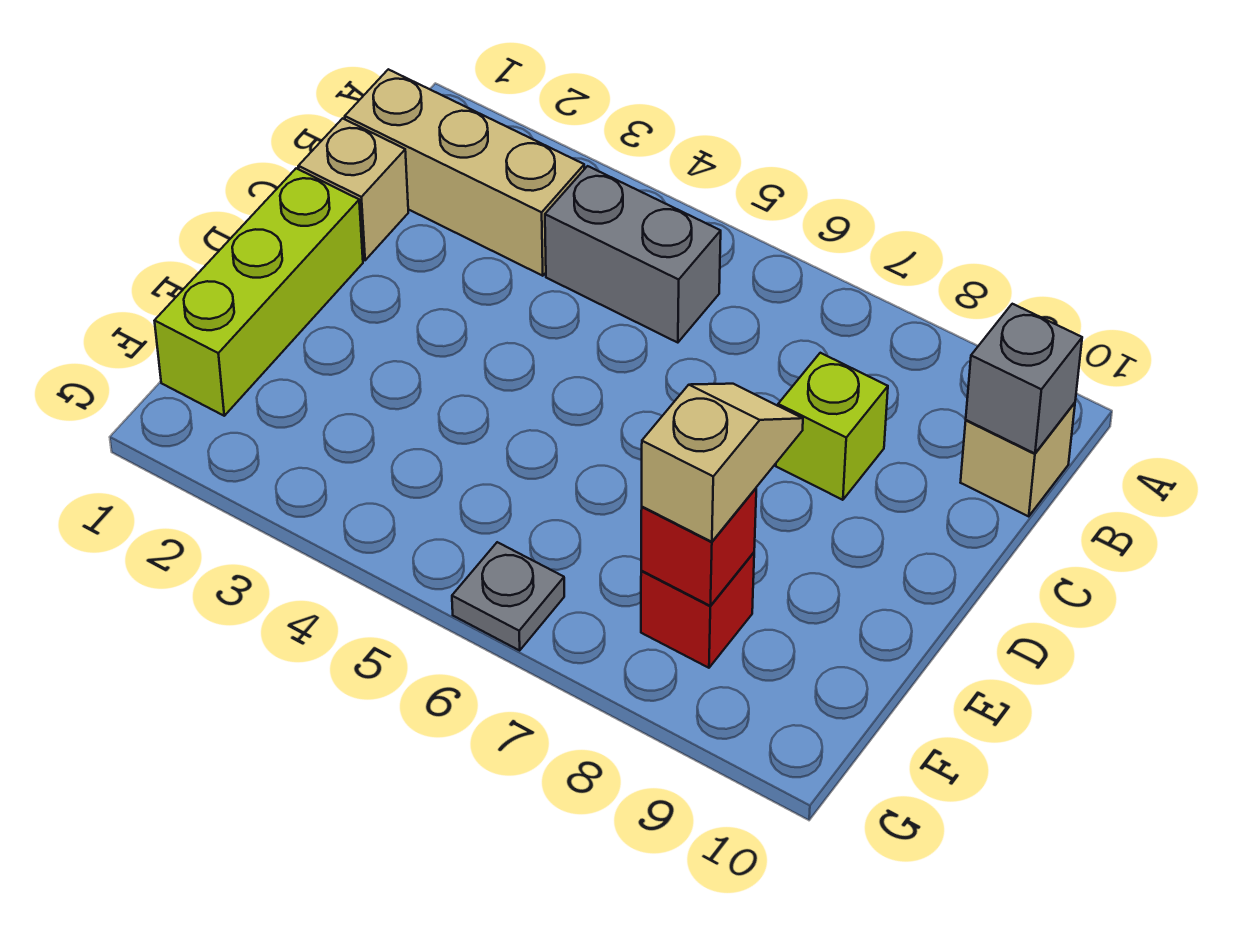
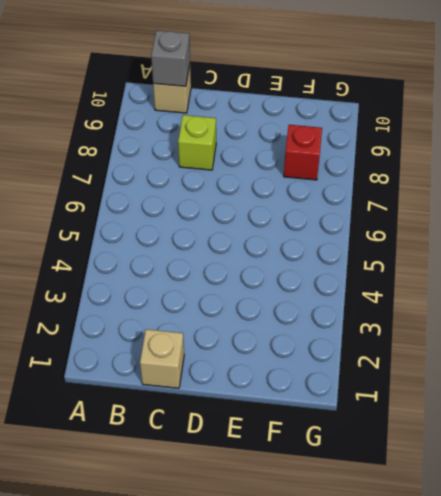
none -> tan brick B1:B3 level 1
none -> grey brick B4:B5 level 1

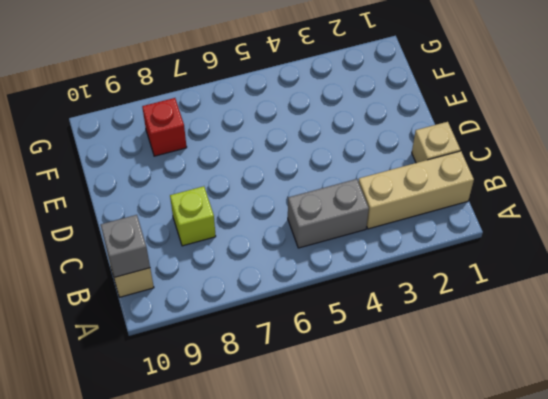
none -> lime brick D1:F1 level 1
none -> grey plate G6 level 1

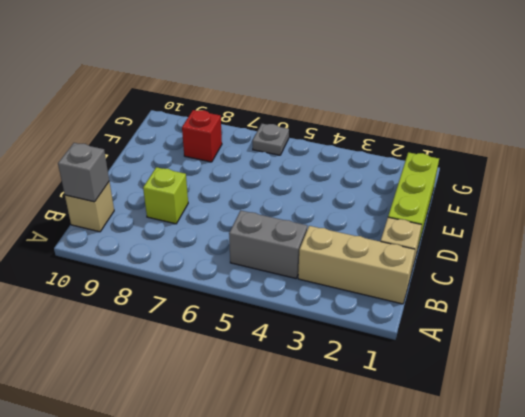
none -> red brick F8 level 2
none -> tan slope E8:F8 level 3 top F

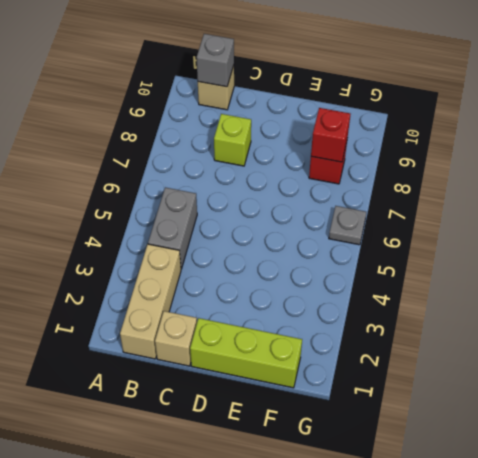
none -> tan slope E8:F8 level 3 top F

